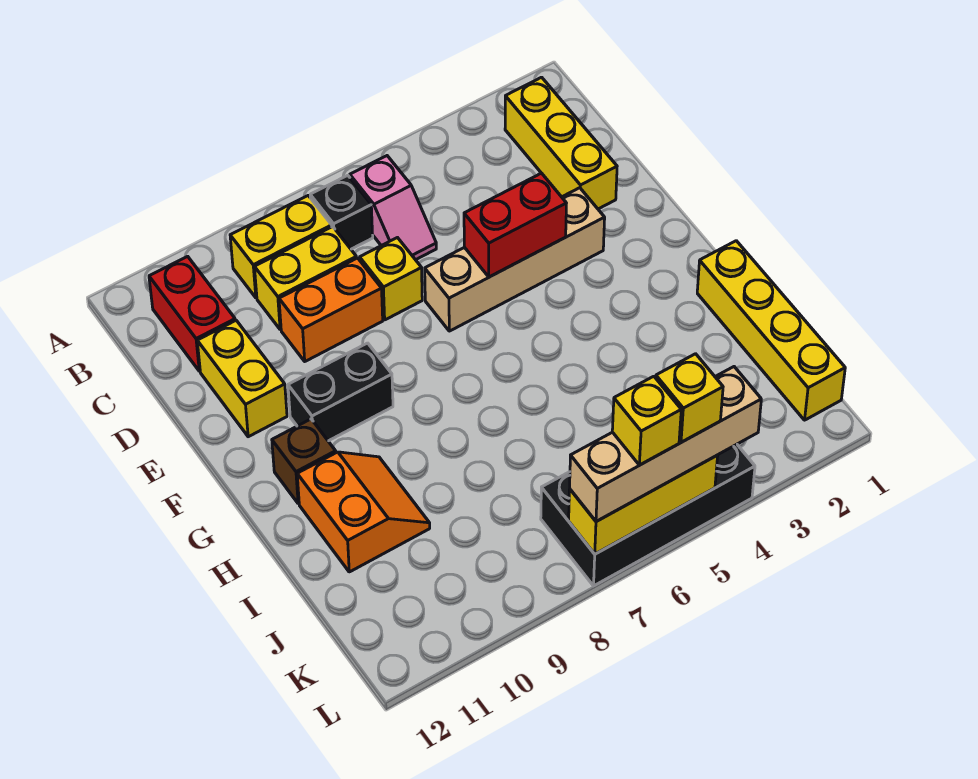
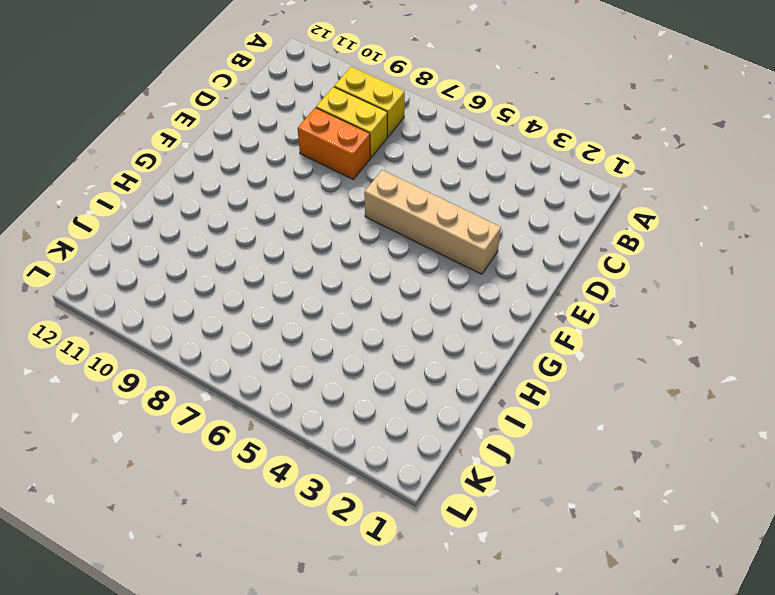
none -> yellow brick B2:D2 level 1
none -> pink slope B6:C6 level 1 top B
none -> black brick B7 level 1

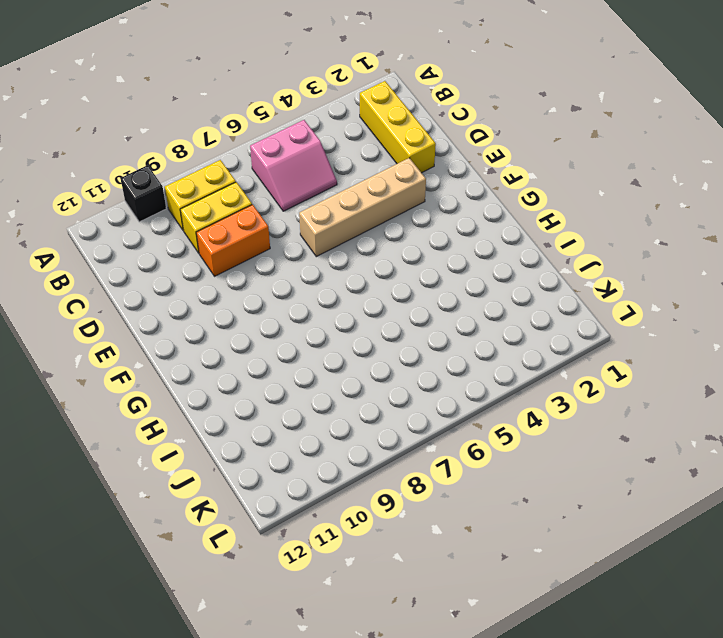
black brick A10 level 1 -> black brick B7 level 1
pink slope B5:C6 level 1 top B -> pink slope B6:C6 level 1 top B
none -> red brick B11:C11 level 1
none -> yellow brick D7 level 1
none -> yellow brick D11:E11 level 1

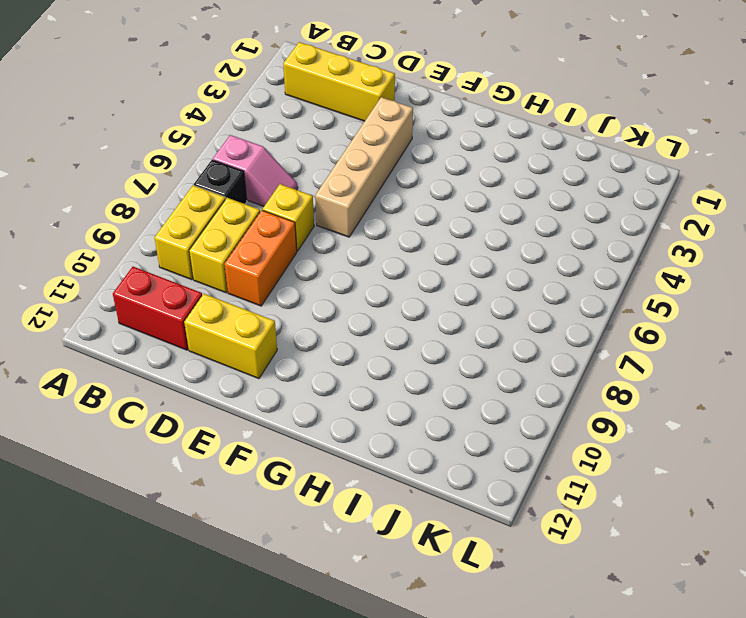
none -> black brick F9:F10 level 1
none -> brown brick G11 level 1
none -> yellow brick H1:K1 level 1

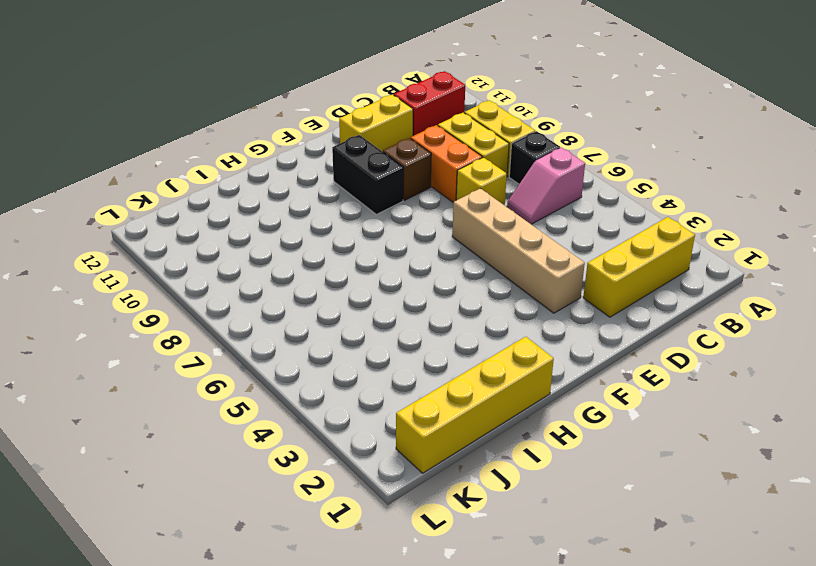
brown brick E9 level 1 -> brown brick G11 level 1
none -> orange slope H10:I11 level 1 top 11
none -> black brick K4:L7 level 1
none -> red brick E4:E5 level 2

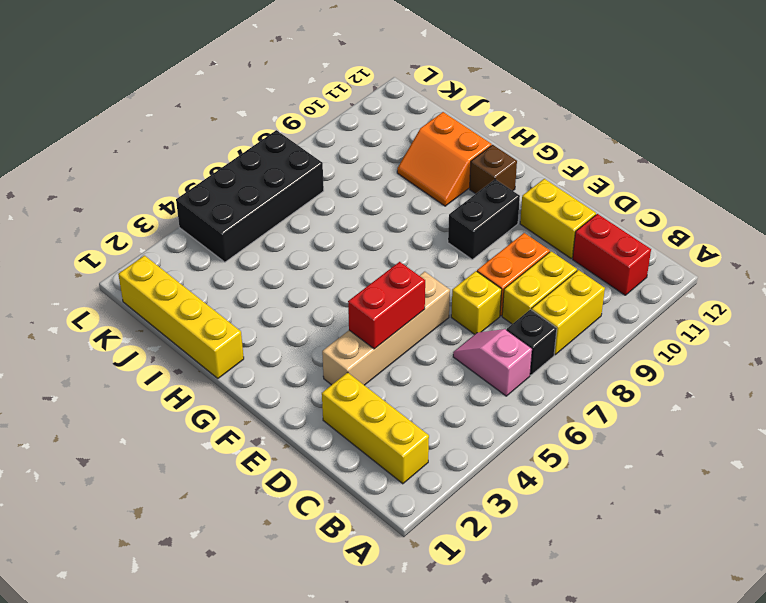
none -> yellow brick L5:L7 level 2
none -> tan brick L4:L7 level 3
none -> yellow brick L5 level 4

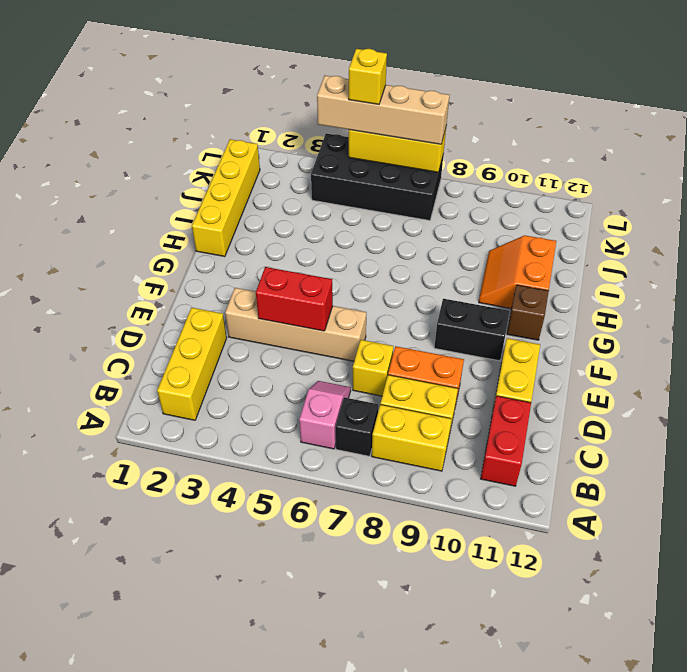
none -> yellow brick L6 level 4

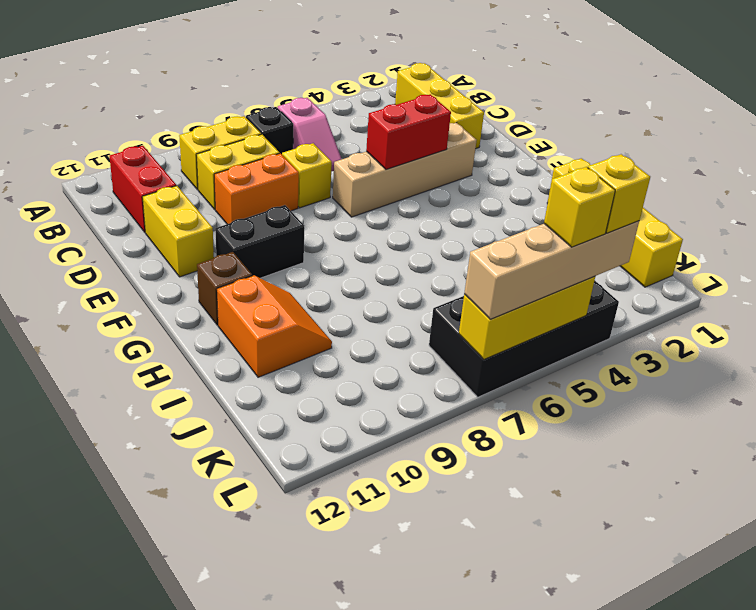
yellow brick L4 level 4 -> yellow brick L6 level 4

